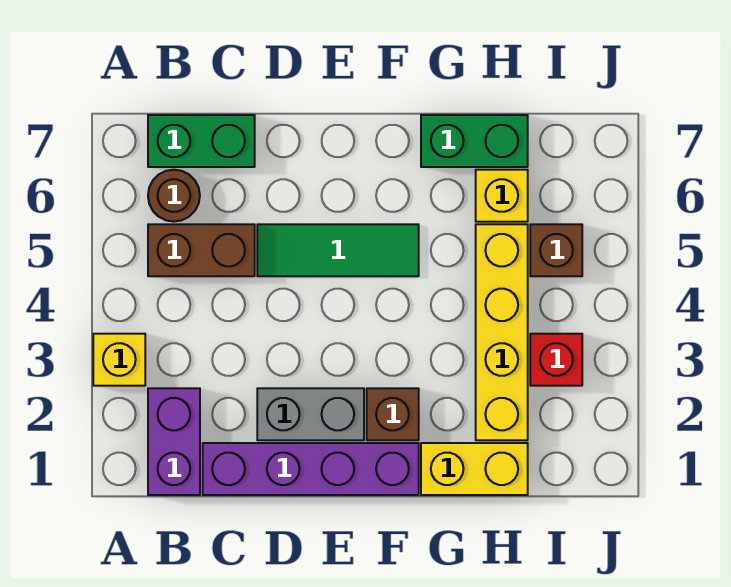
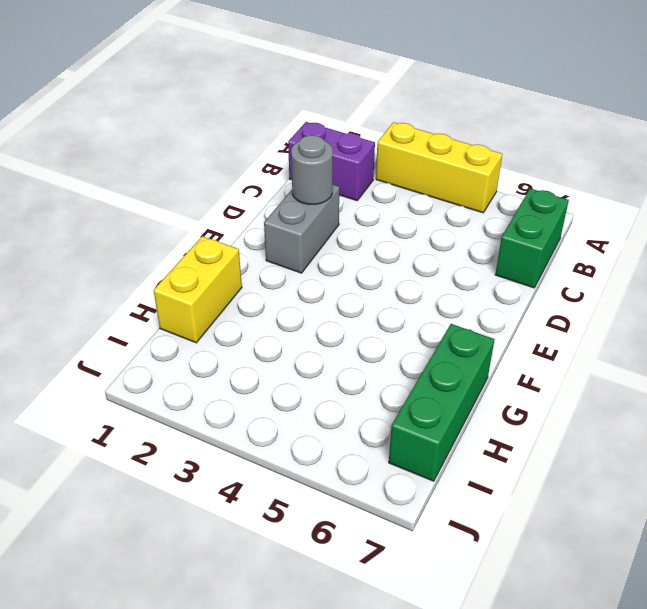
yellow brick A3:A5 level 1 -> yellow brick A3 level 1
grey round brick D2 level 2 -> none
green brick G7:I7 level 1 -> green brick G7:H7 level 1
none -> brown brick B5:C5 level 1
none -> brown round brick B6 level 1
none -> purple brick C1:F1 level 1

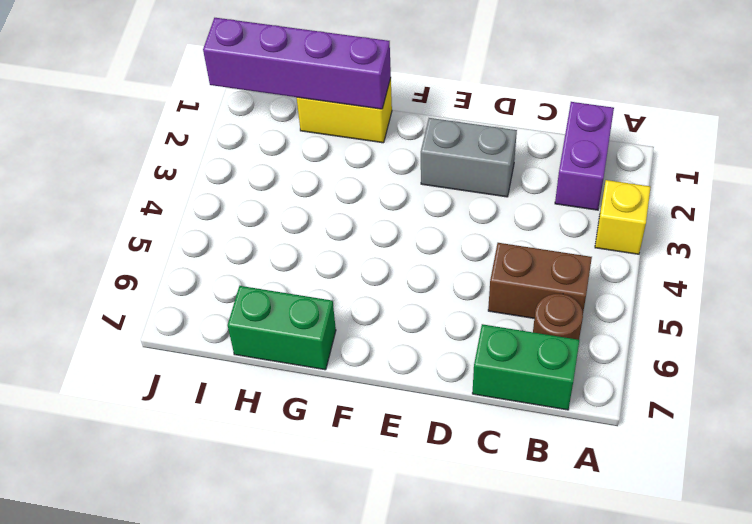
purple brick G1:J1 level 2 -> purple brick C1:F1 level 1
none -> green tile D5:F5 level 1
none -> brown brick F2 level 1
none -> yellow brick H2:H5 level 1

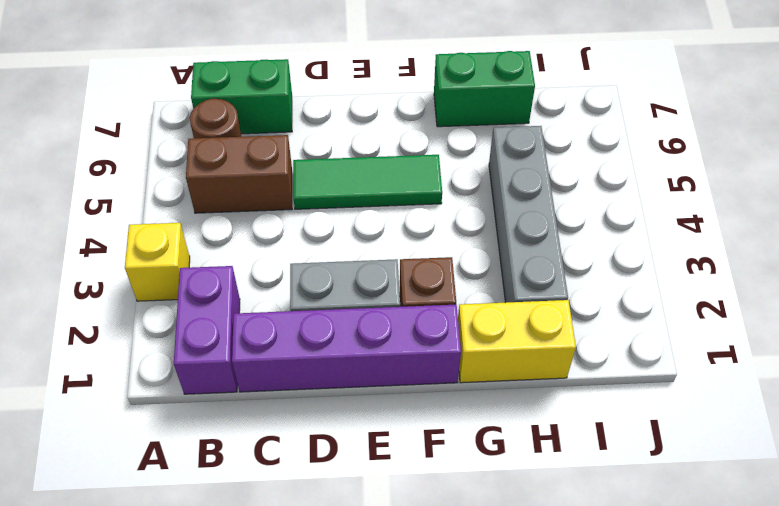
grey brick H2:H5 level 1 -> yellow brick H2:H5 level 1
none -> yellow brick H6 level 1
none -> red brick I3 level 1
none -> brown brick I5 level 1

